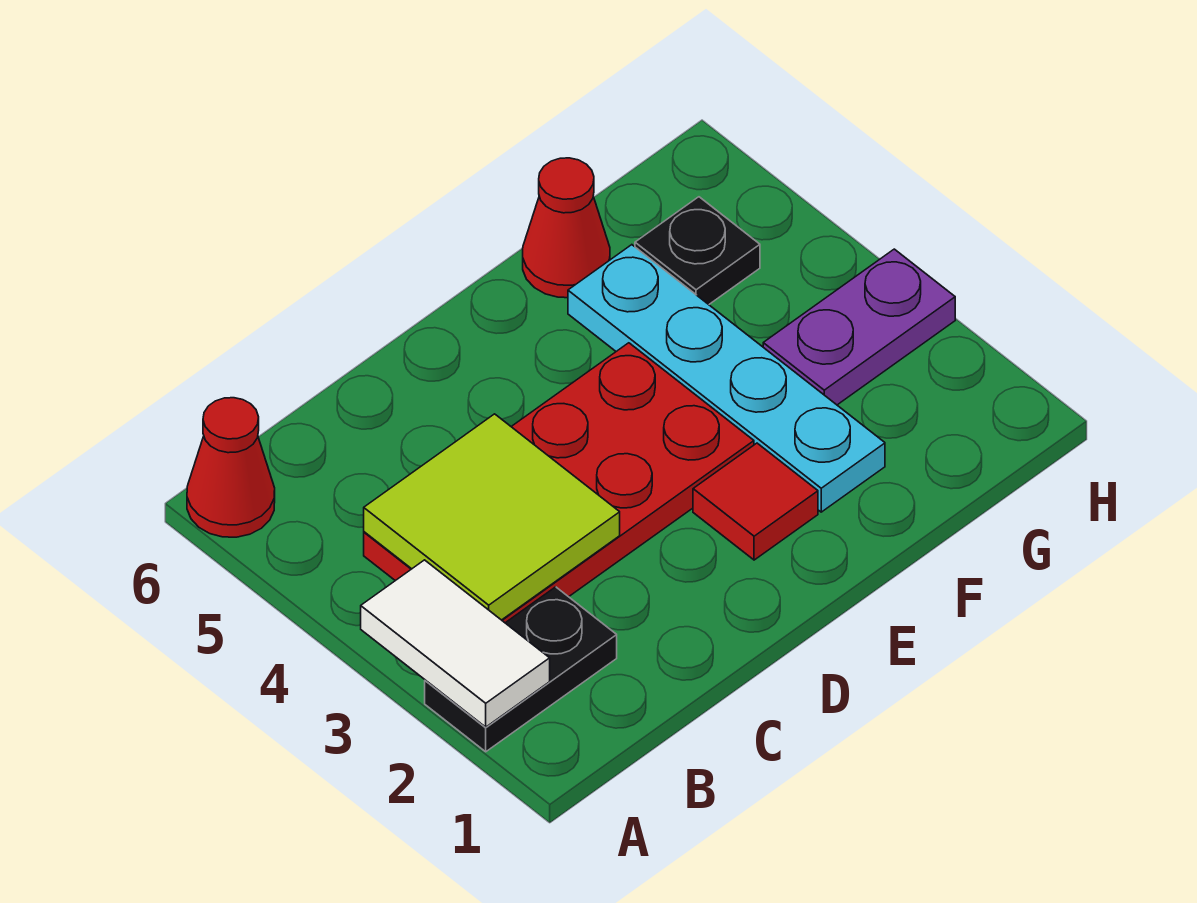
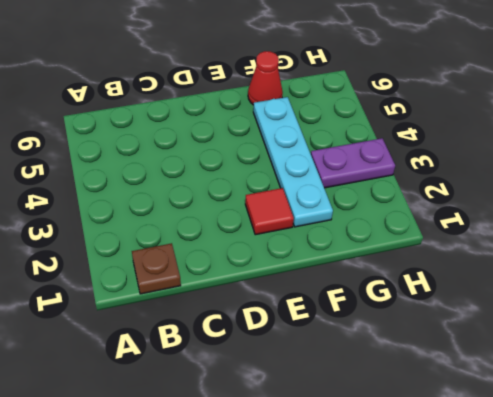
brown plate B1 level 1 -> none
none -> black plate A2:B2 level 1
none -> red cone A6 level 1

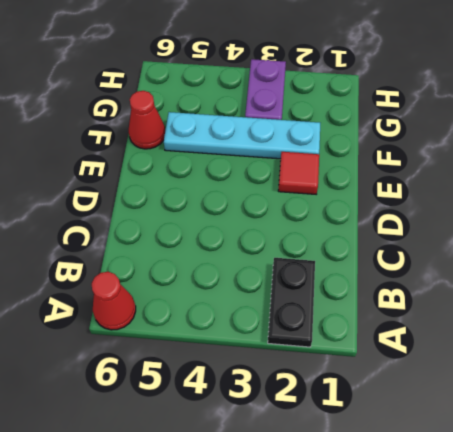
none -> red plate B3:E4 level 1
none -> black plate G5 level 1

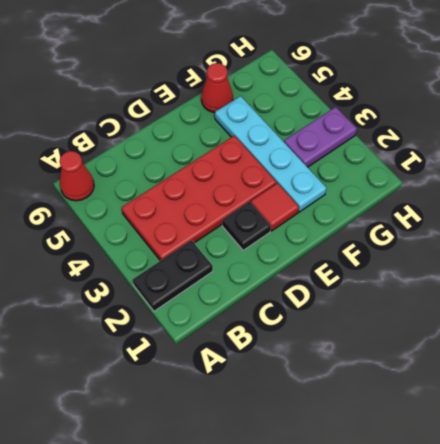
black plate D2 level 1 -> black plate G5 level 1
none -> white tile A2:A3 level 2
none -> lime tile B3:C4 level 2

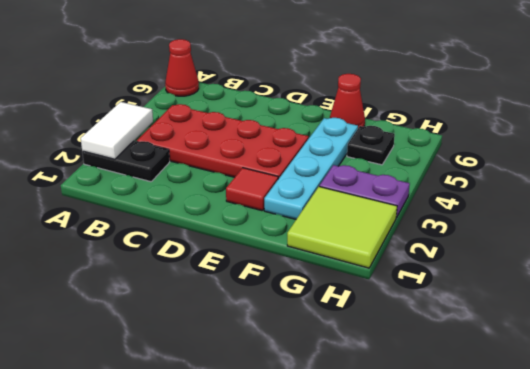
lime tile G1:H2 level 1 -> lime tile B3:C4 level 2

